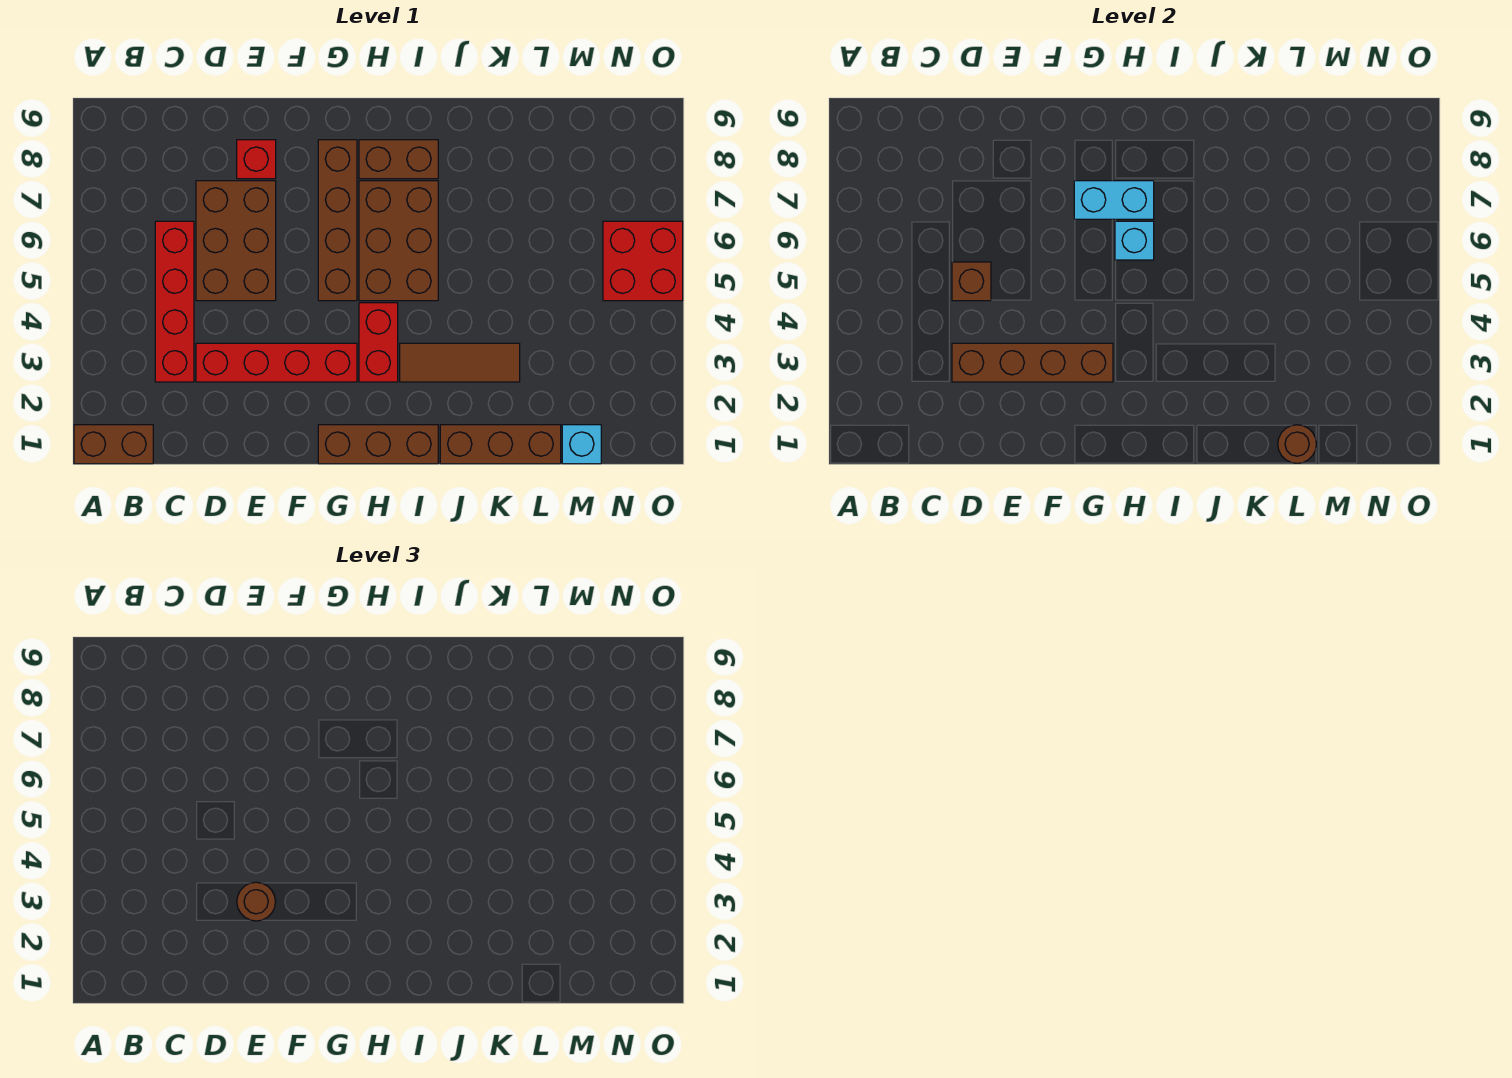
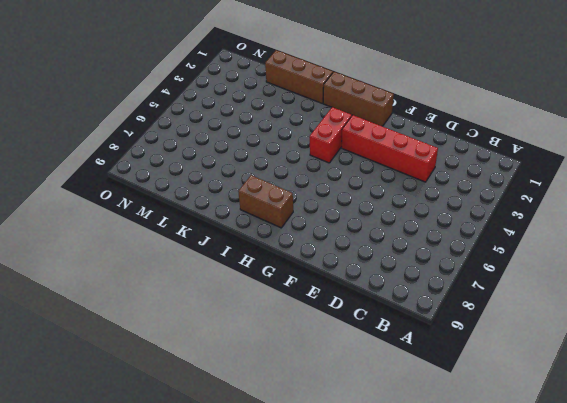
none -> brown brick A1:B1 level 1
none -> red brick C3:C6 level 1
none -> brown brick D5:E7 level 1

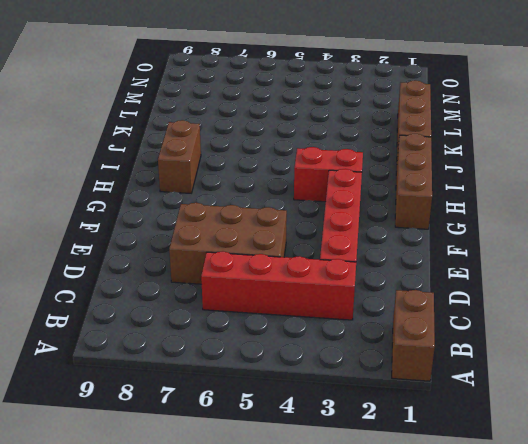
none -> red brick E8 level 1
none -> brown brick G5:G8 level 1
none -> brown brick H5:I7 level 1

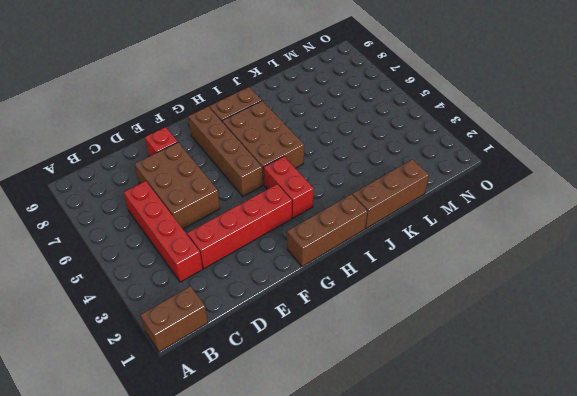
none -> brown tile I3:K3 level 1
none -> cyan brick M1 level 1
none -> red brick N5:O6 level 1

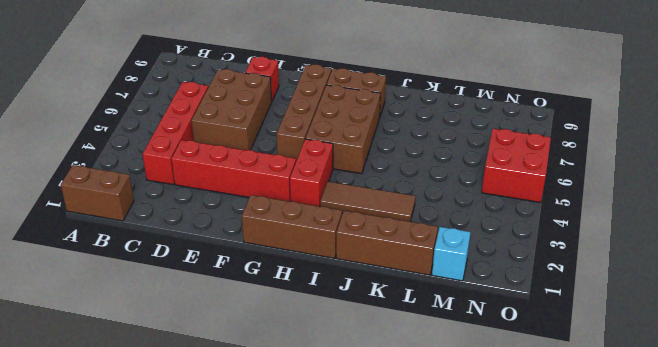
none -> brown brick D3:G3 level 2
none -> brown brick D5 level 2
none -> cyan brick G7:H7 level 2

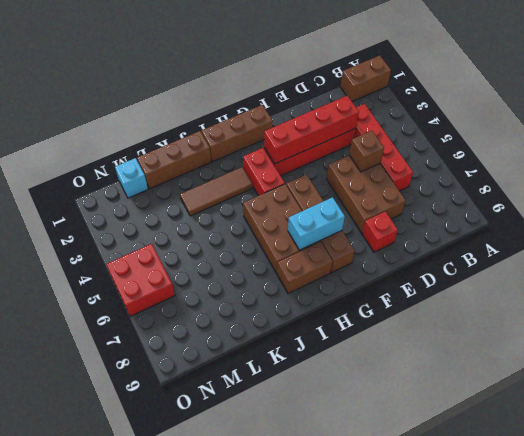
red brick D3:G3 level 2 -> brown brick D3:G3 level 2
none -> cyan brick H6 level 2
none -> brown round brick L1 level 2
none -> brown round brick E3 level 3

